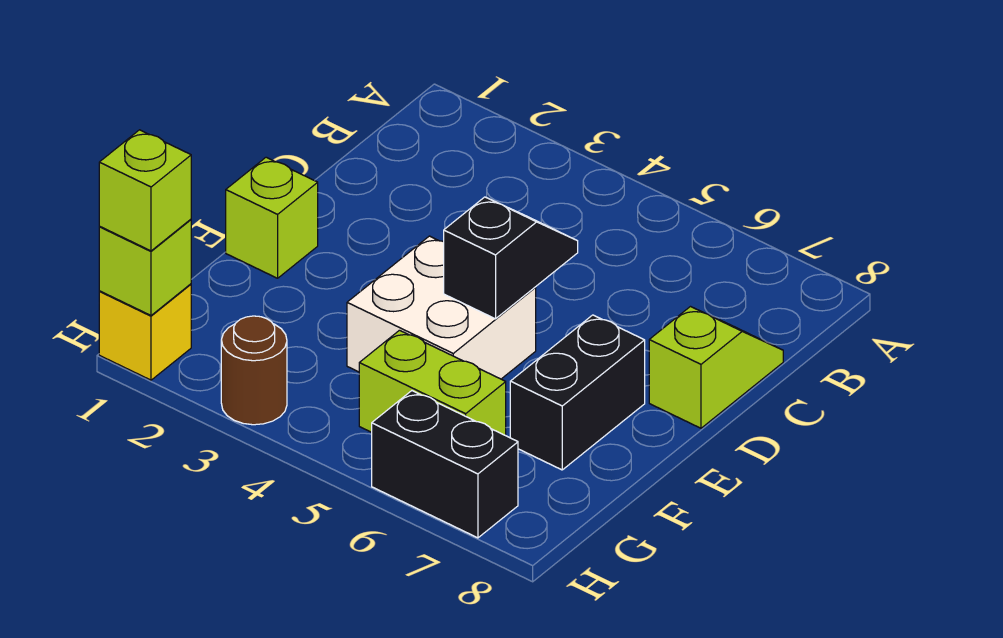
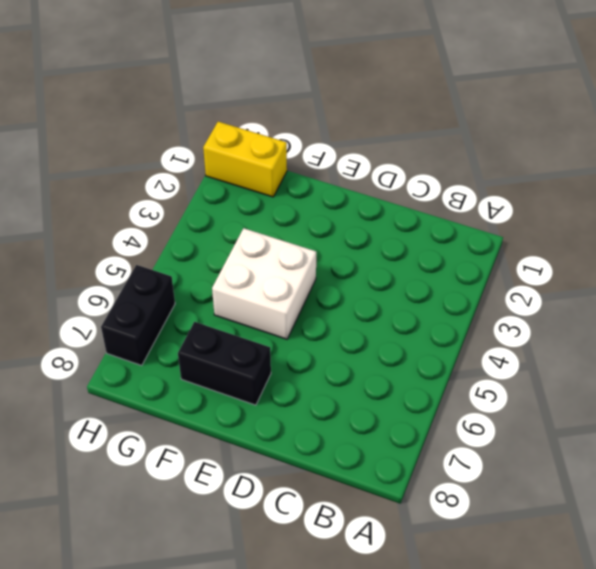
yellow brick G1:H1 level 1 -> yellow brick H1 level 1
none -> lime slope C8:D8 level 1 top D
none -> lime brick E1 level 1

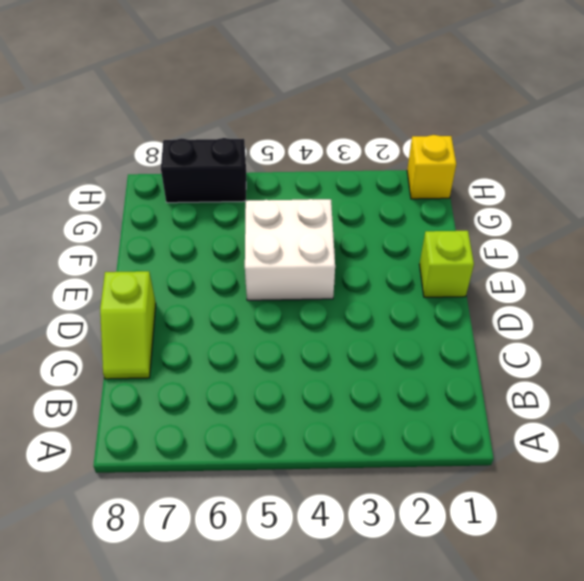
none -> black brick E7:F7 level 1
none -> lime brick G5:G6 level 1

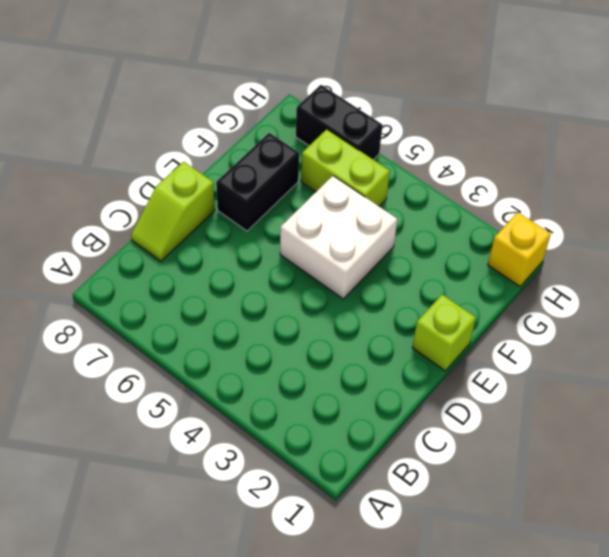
none -> brown round brick H3 level 1
none -> black slope D5:E5 level 2 top E

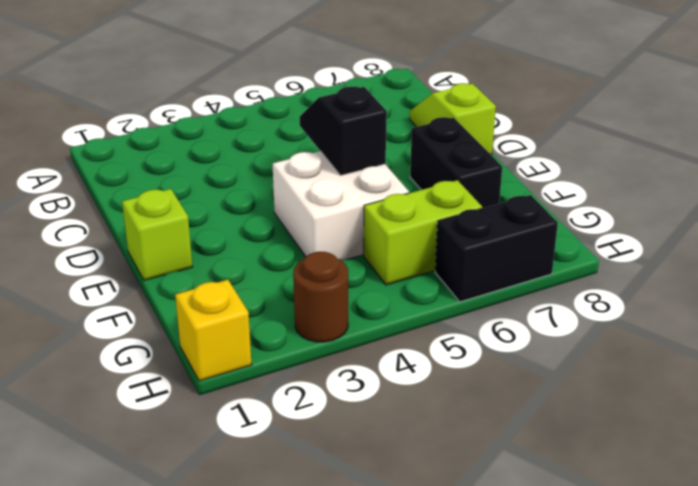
none -> lime brick H1 level 2
none -> lime brick H1 level 3

